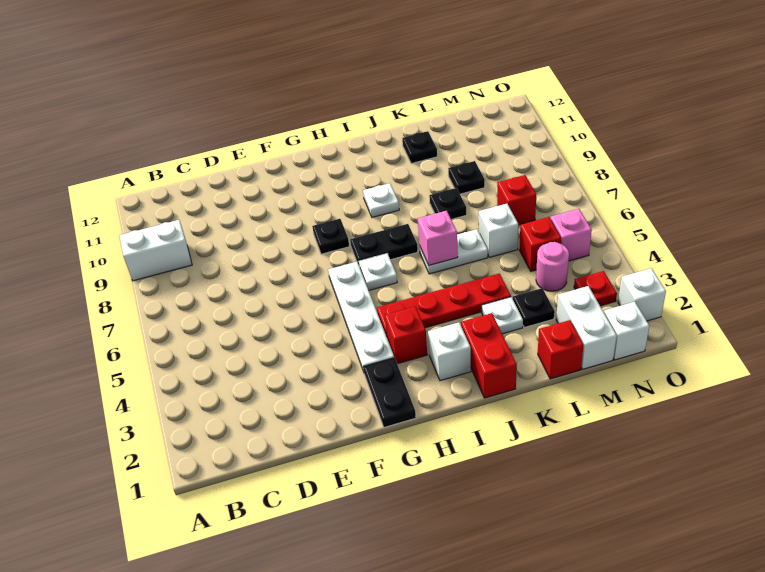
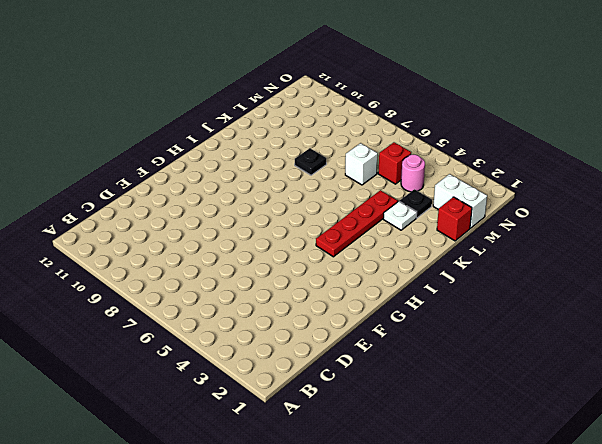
none -> white brick A9:B9 level 1
none -> black plate G1:G2 level 1
none -> white plate G3:G6 level 1

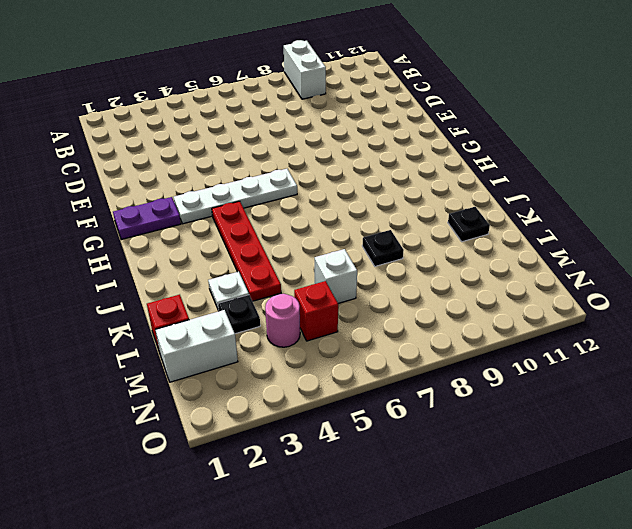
purple plate G1:G2 level 1 -> black plate G1:G2 level 1
none -> black plate G8 level 1
none -> red brick H3 level 1
none -> white plate H6 level 1

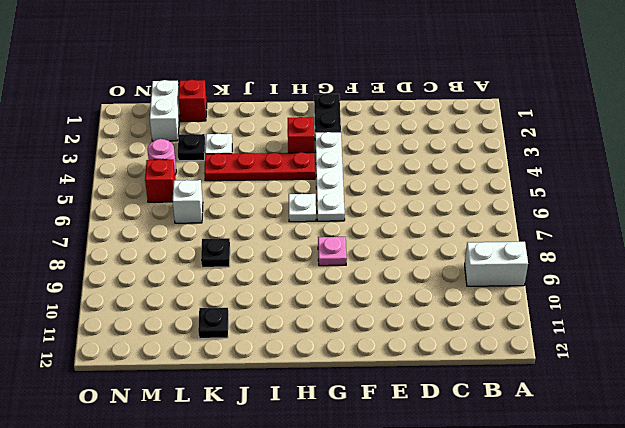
pink plate G8 level 1 -> black plate G8 level 1
none -> black plate H7:I7 level 1
none -> white brick I2 level 1
none -> white plate I9 level 1

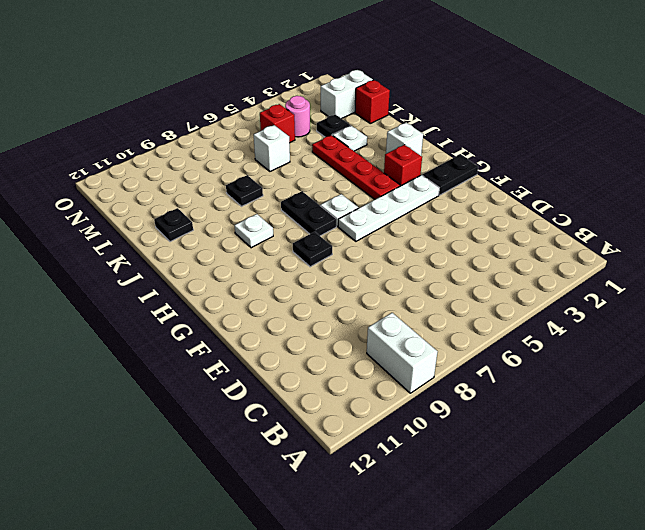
none -> red brick J1:J2 level 1
none -> white plate J6:K6 level 1
none -> black plate L9 level 1

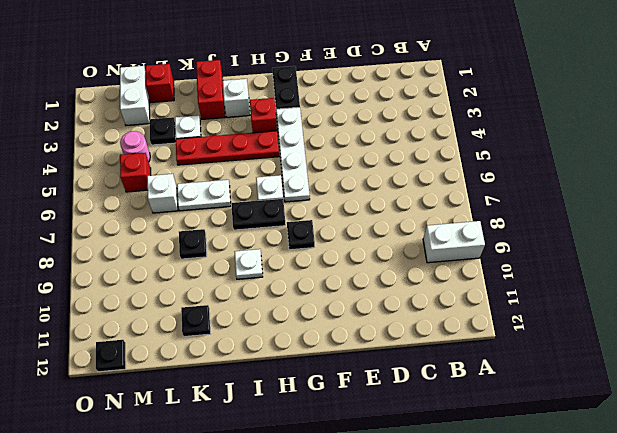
black plate N12 level 1 -> black plate L9 level 1
none -> red brick M7 level 1
none -> white brick N1 level 1
none -> red plate N3 level 1

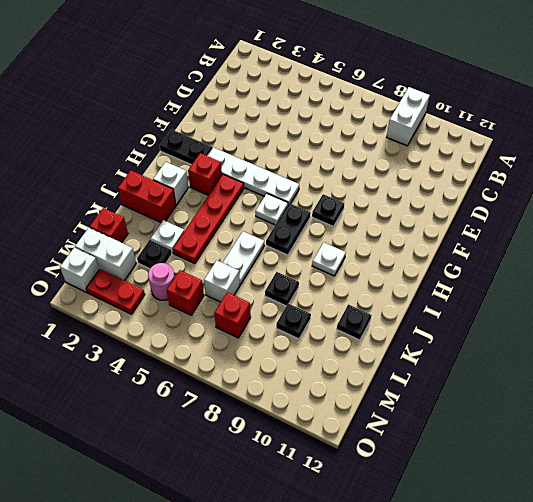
red plate N2:N3 level 1 -> red plate N3 level 1
none -> pink brick N5 level 1
none -> white brick O2 level 1
none -> pink brick J6 level 2

